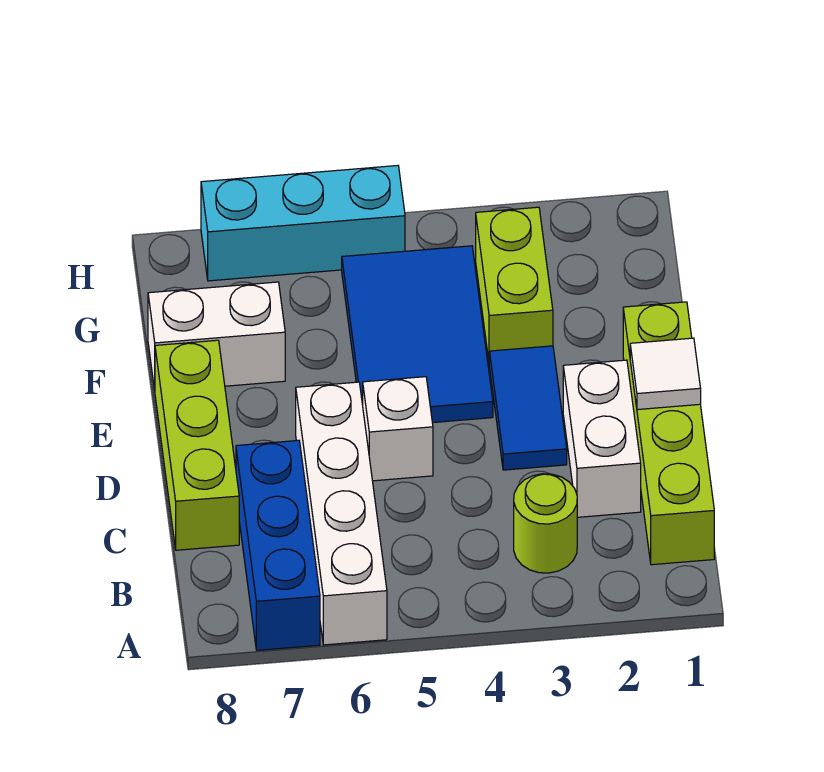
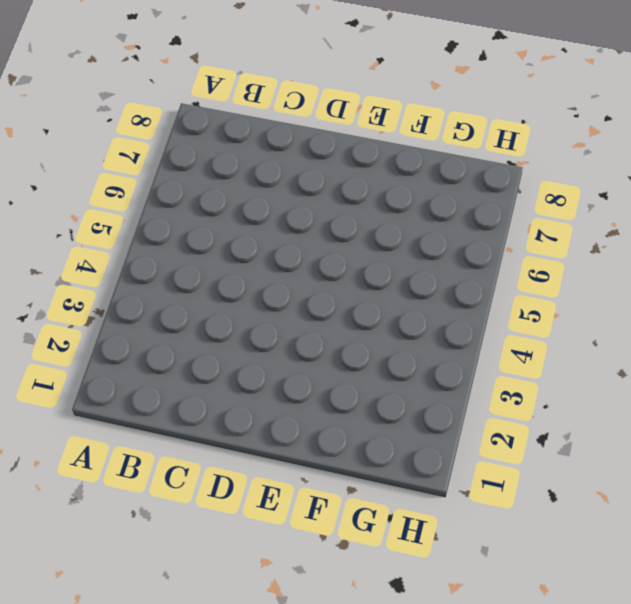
none -> white brick A6:D6 level 1
none -> blue brick A7:C7 level 1
none -> lime brick B1:E1 level 1

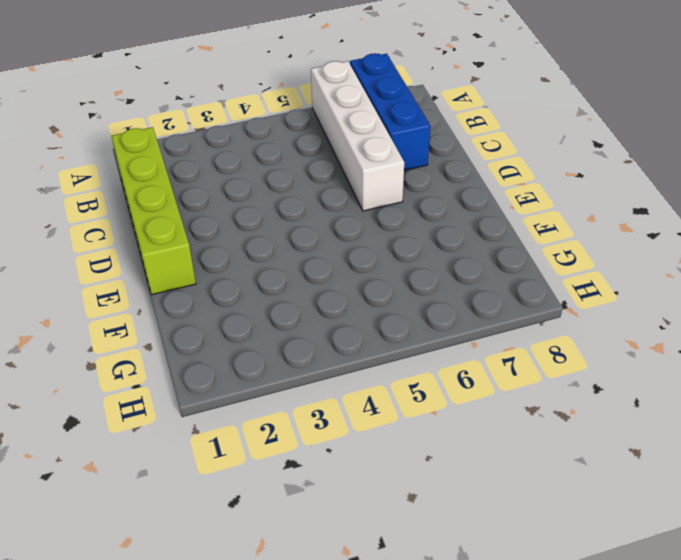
none -> lime round brick B3 level 1
none -> white brick C2:D2 level 1
none -> lime brick C8:E8 level 1

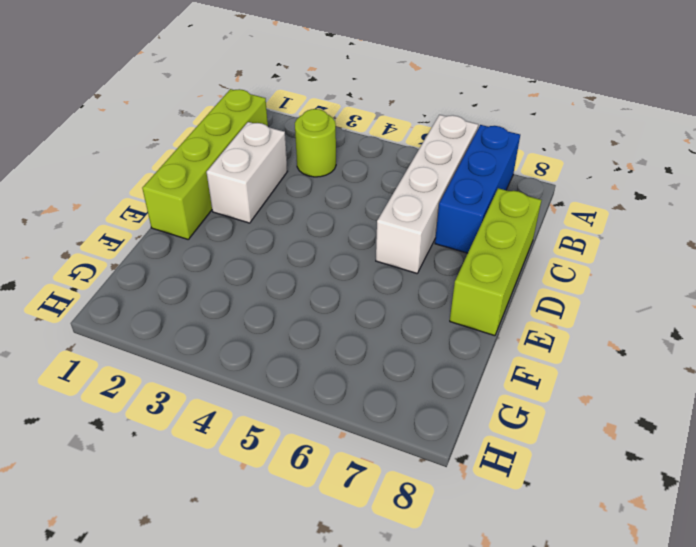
none -> blue tile D3:E3 level 1
none -> white brick D5 level 1
none -> blue tile E4:G5 level 1

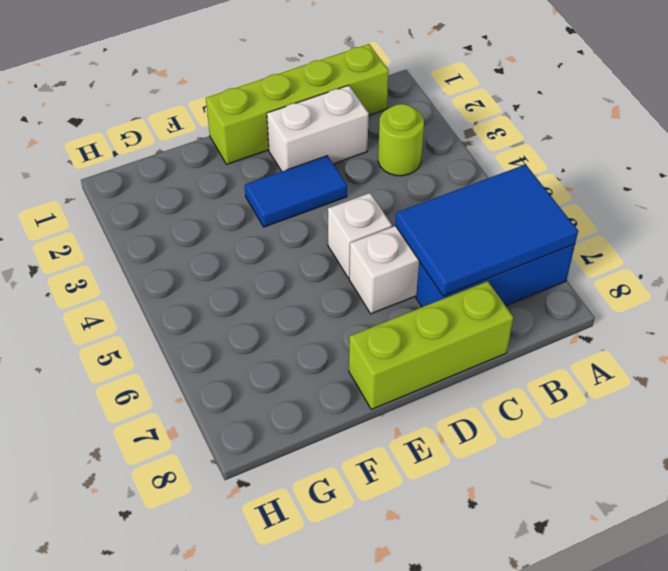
blue tile A6:C7 level 2 -> blue tile E4:G5 level 1
none -> lime brick F3:G3 level 1
none -> white brick F7:F8 level 1
none -> cyan brick H5:H7 level 1

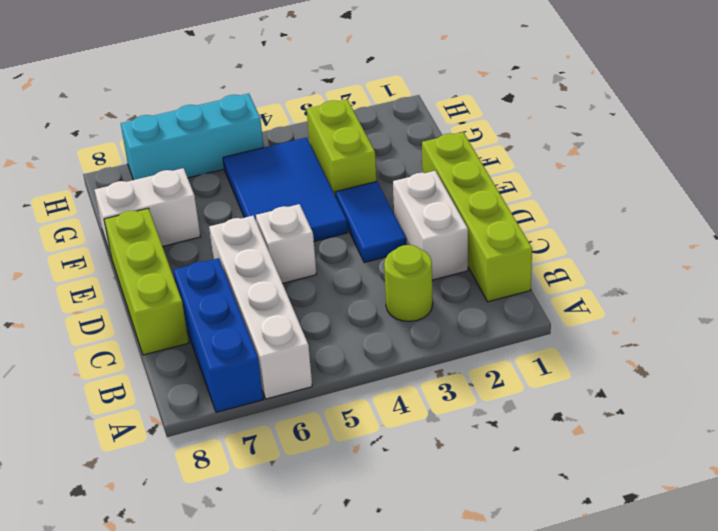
none -> white tile D1 level 2

